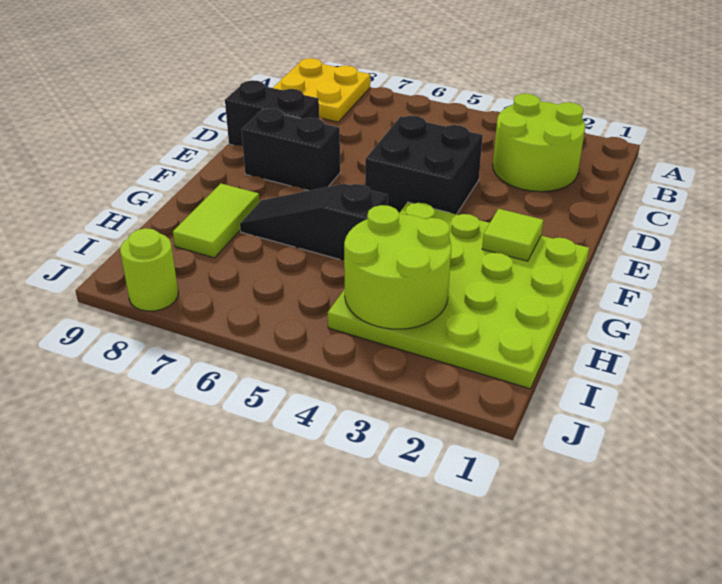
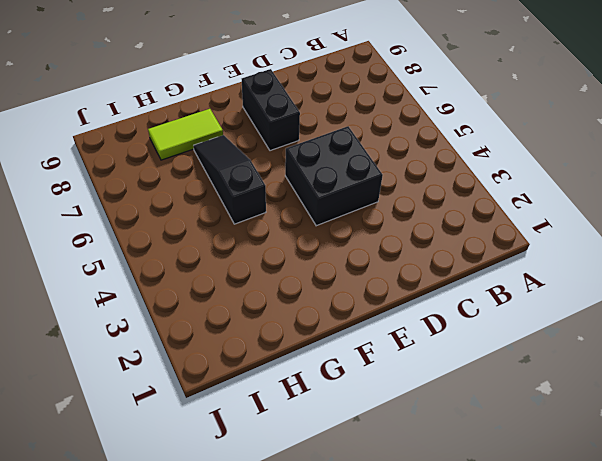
none -> yellow plate A8:B9 level 1
none -> lime round brick B2:C3 level 1

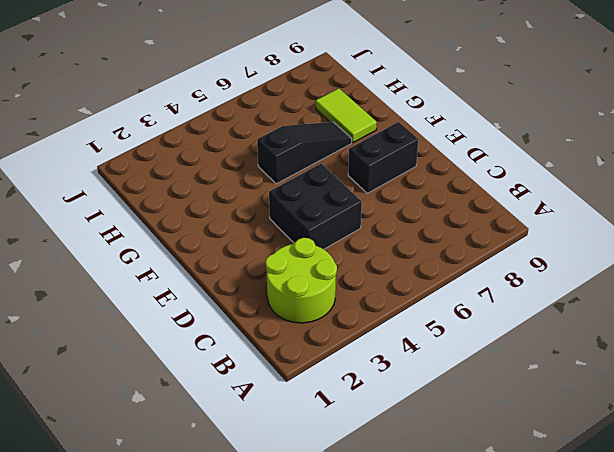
none -> yellow plate A8:B9 level 1
none -> black brick D8:D9 level 1

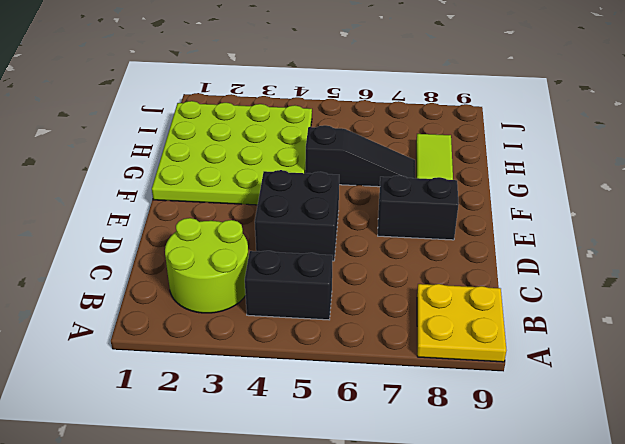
black brick B4:B5 level 1 -> black brick D8:D9 level 1
none -> lime round brick J8 level 1
none -> lime tile F2 level 2

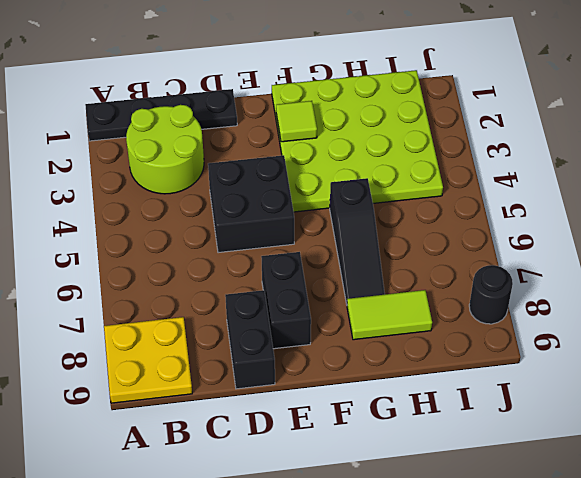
black plate A1:D1 level 1 -> none
black round brick J8 level 1 -> lime round brick J8 level 1
none -> lime round brick H3:I4 level 2

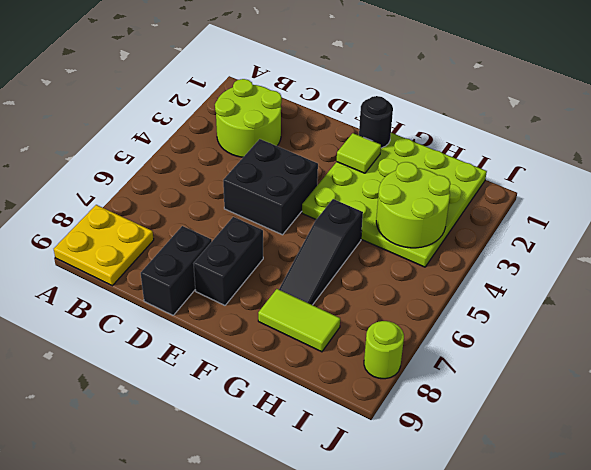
black round brick F1 level 2 -> none

